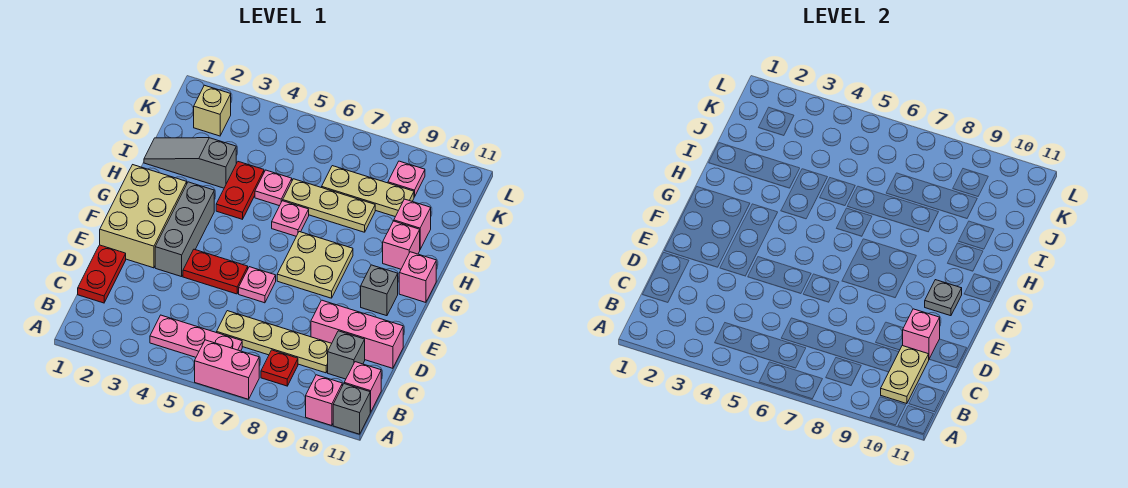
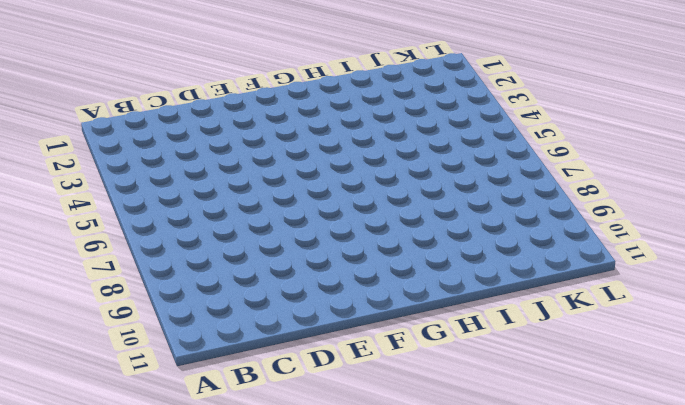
none -> pink brick A6:A7 level 1
none -> pink brick A10 level 1
none -> grey brick A11 level 1
none -> pink plate B4:B6 level 1

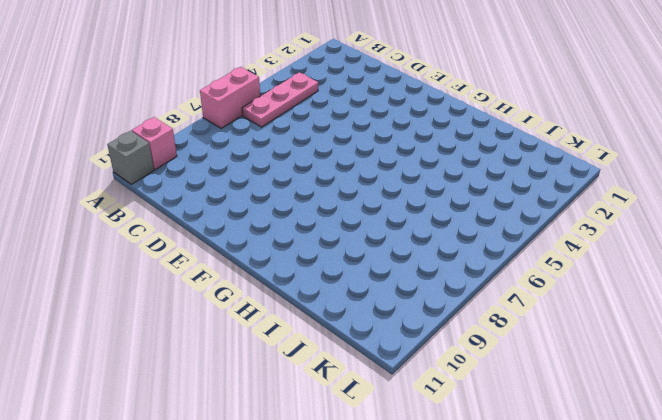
none -> red plate B8 level 1
none -> pink brick B11 level 1
none -> red plate C1:D1 level 1
none -> tan plate C6:C9 level 1

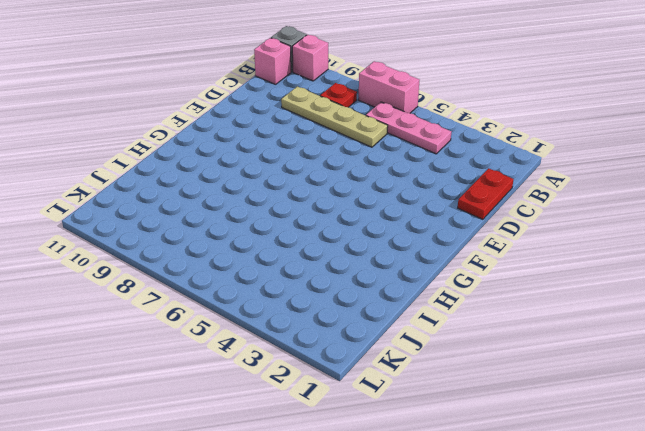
none -> grey brick C10 level 1
none -> pink brick D9:D11 level 1
none -> tan brick E1:G2 level 1
none -> grey brick E3:G3 level 1

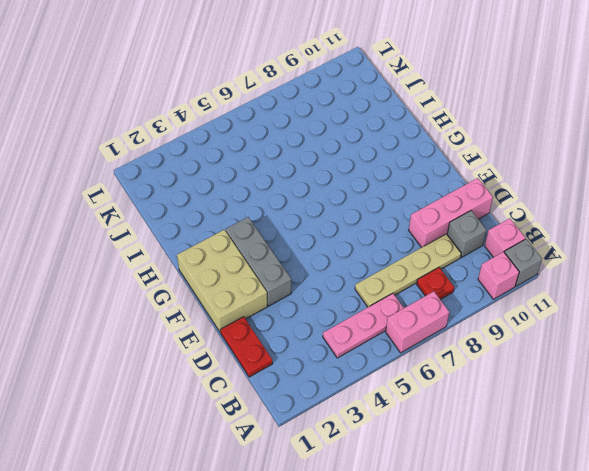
none -> red plate E4:E5 level 1
none -> pink plate E6 level 1
none -> tan plate F7:G8 level 1
none -> grey brick F10 level 1

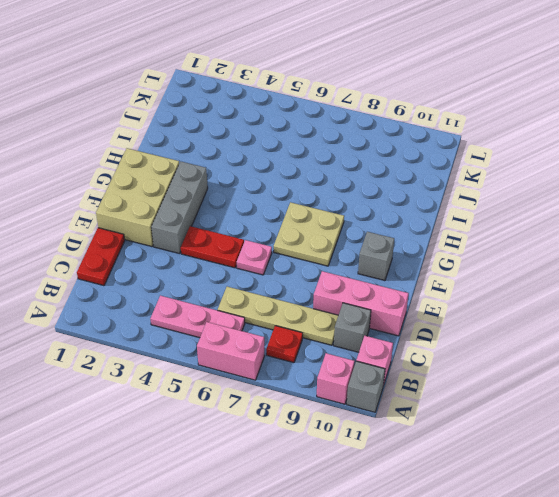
none -> pink brick G11 level 1
none -> red plate H4:I4 level 1
none -> pink plate H6 level 1
none -> pink brick H10 level 1

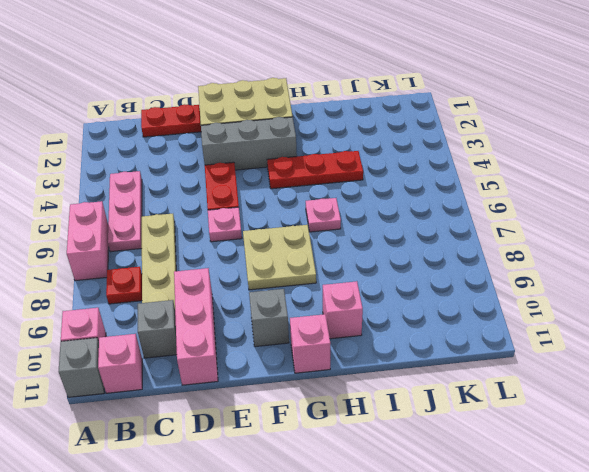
red plate G4:I4 level 1 -> red plate H4:I4 level 1
none -> grey slope I1:I3 level 1 top 3
none -> pink plate I5 level 1
none -> tan plate I6:I8 level 1
none -> pink brick I10 level 1

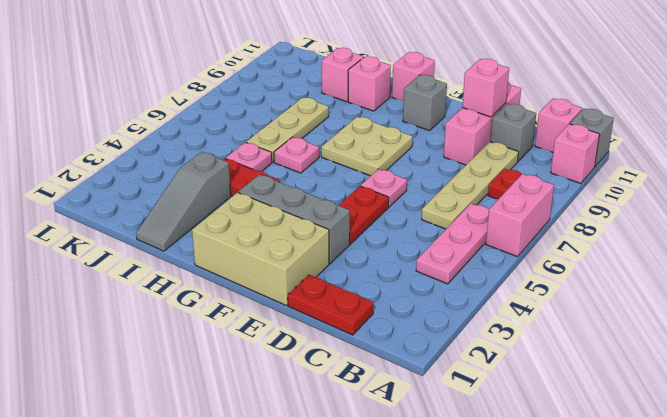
none -> tan plate J7:J9 level 1
none -> tan brick K2 level 1
none -> pink plate K9 level 1
none -> tan plate B10:C10 level 2

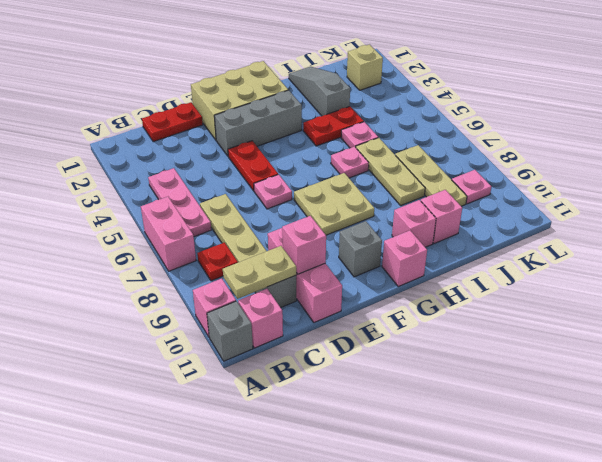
none -> grey plate F10 level 2

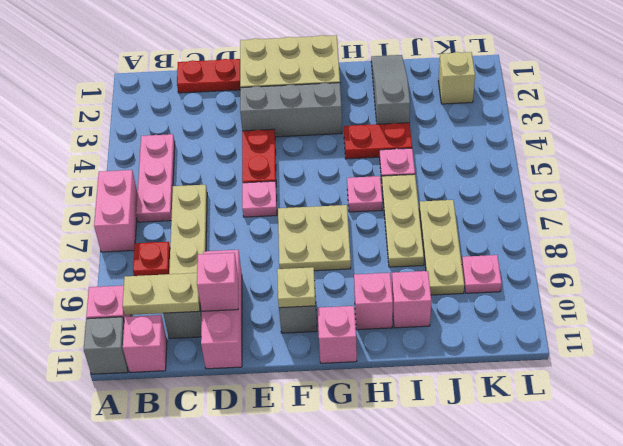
tan plate F10 level 2 -> grey plate F10 level 2

